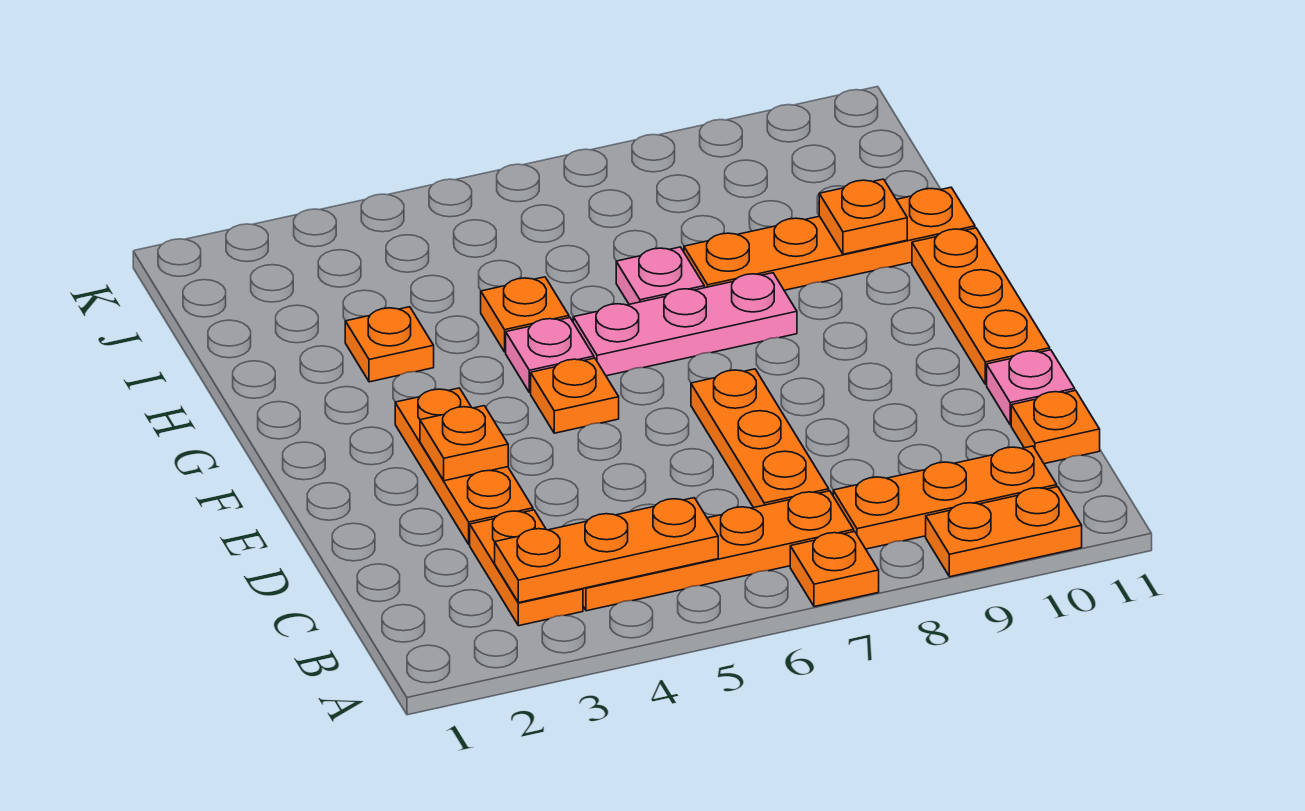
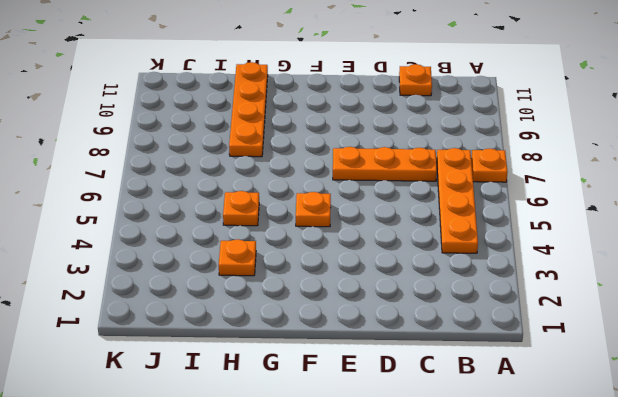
none -> orange plate A9:A10 level 1
none -> orange plate B3:C3 level 1
none -> orange plate B8:B10 level 1

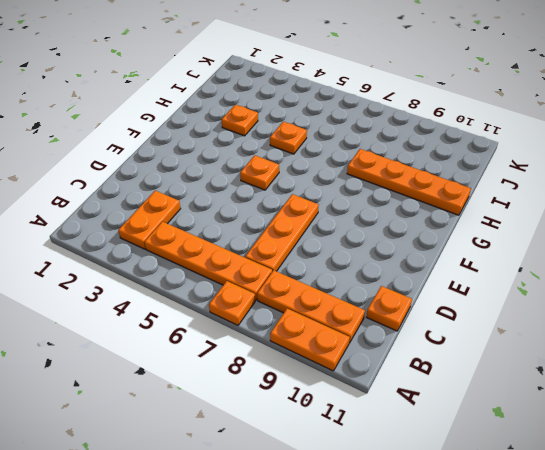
none -> orange plate D3:F3 level 1
none -> pink plate D11 level 1
none -> orange plate E11:G11 level 1

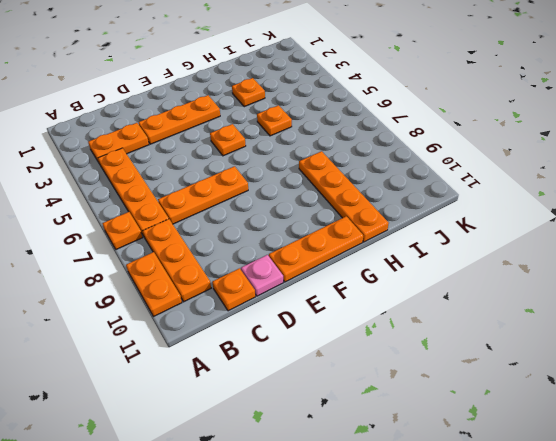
none -> pink plate G5 level 1
none -> pink plate G6:G8 level 1
none -> pink plate H7 level 1

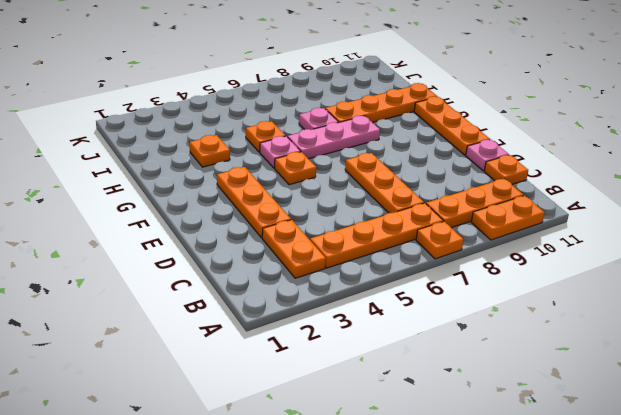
none -> orange plate B3:B5 level 2
none -> orange plate E3 level 2
none -> orange plate H10 level 2

